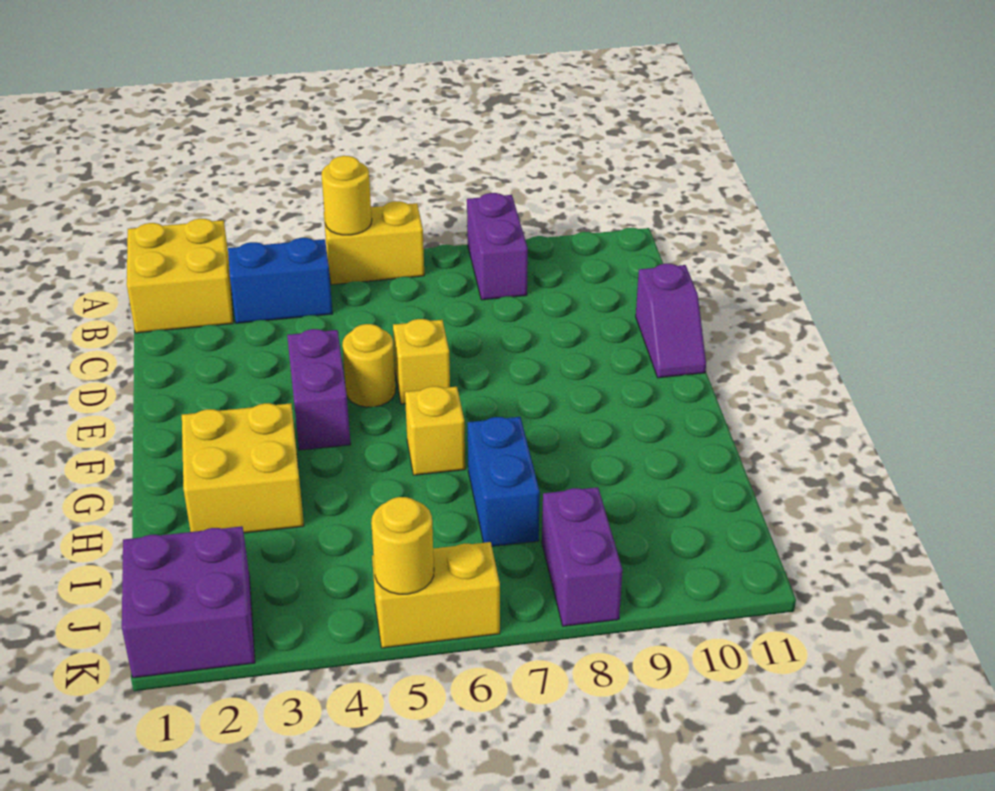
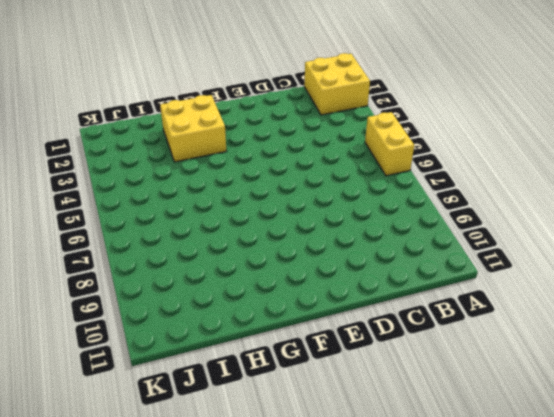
none -> purple brick A8:B8 level 1
none -> blue brick B3:B4 level 1
none -> purple slope D11:E11 level 1 top D

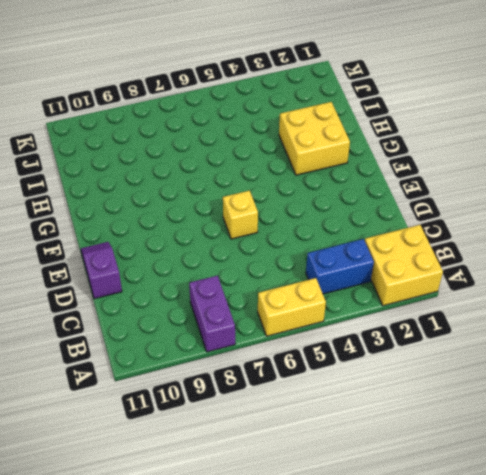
none -> purple brick E4:F4 level 1
none -> yellow round brick E5 level 1
none -> yellow brick G6 level 1

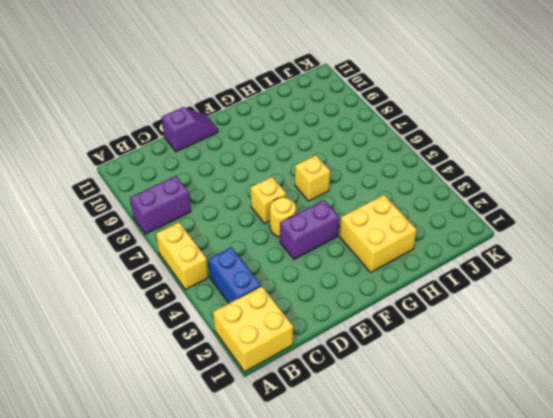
none -> blue brick H7:I7 level 1
none -> purple brick J1:K2 level 1
none -> purple brick J8:K8 level 1

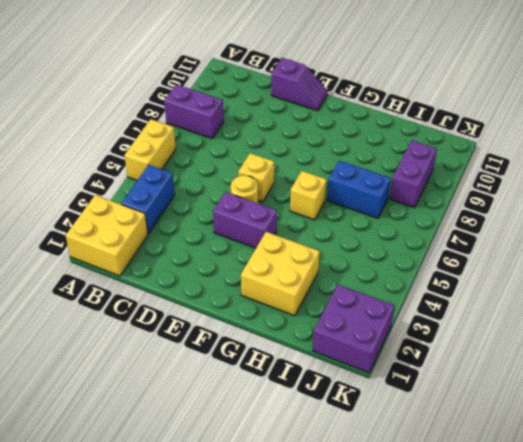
purple brick J8:J9 level 1 -> purple brick J8:K8 level 1
none -> yellow brick K5:K6 level 1
none -> yellow round brick A5 level 2
none -> yellow round brick K5 level 2

